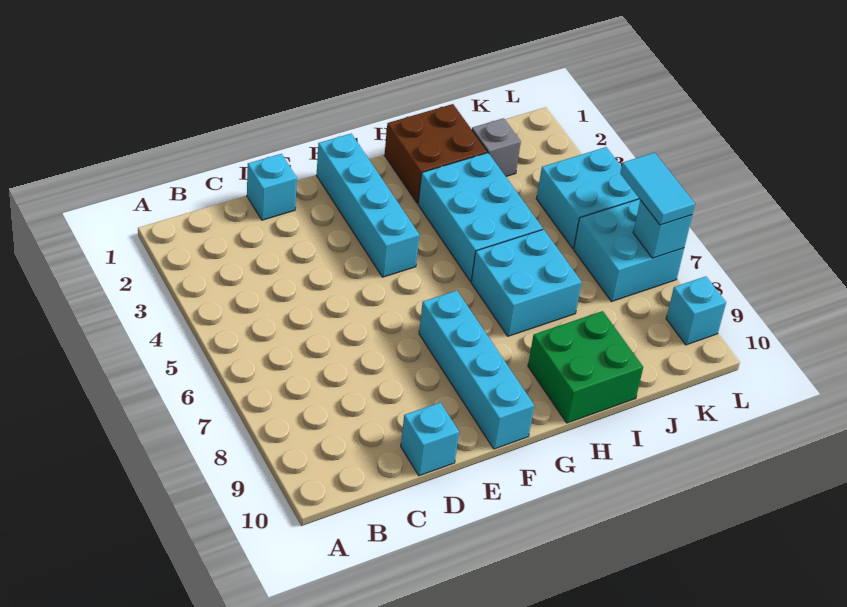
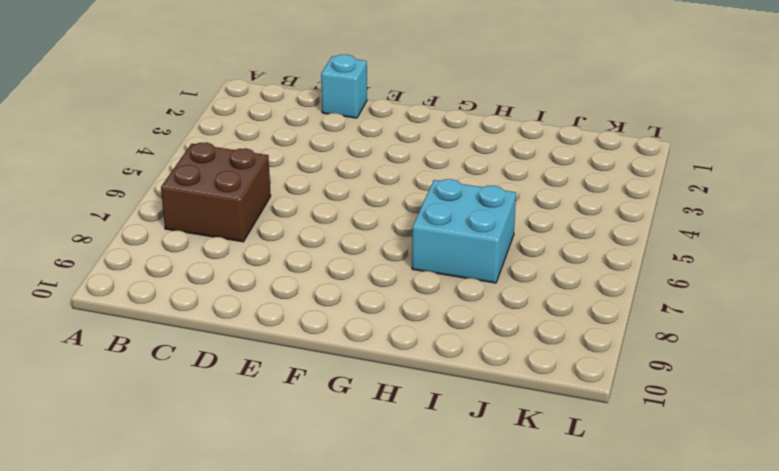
brown brick B6:C7 level 1 -> brown brick H1:I2 level 1
none -> cyan brick D10 level 1
none -> cyan brick F1:F4 level 1
none -> cyan brick F7:F10 level 1

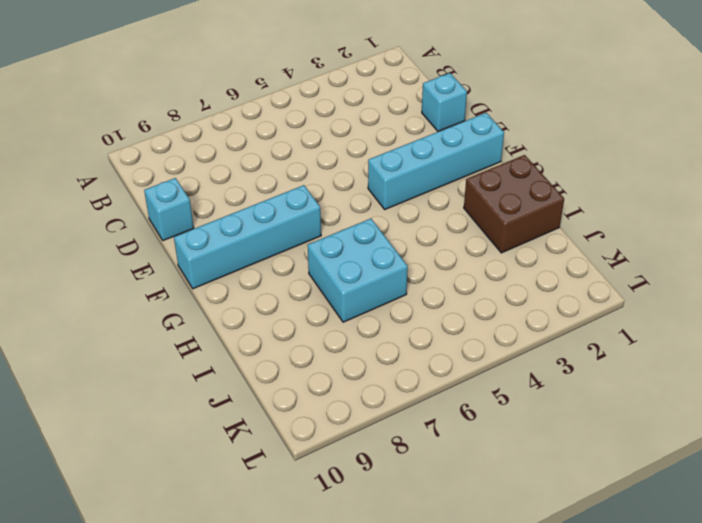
none -> cyan brick H3:I5 level 1
none -> green brick H9:I10 level 1
none -> grey brick J2 level 1

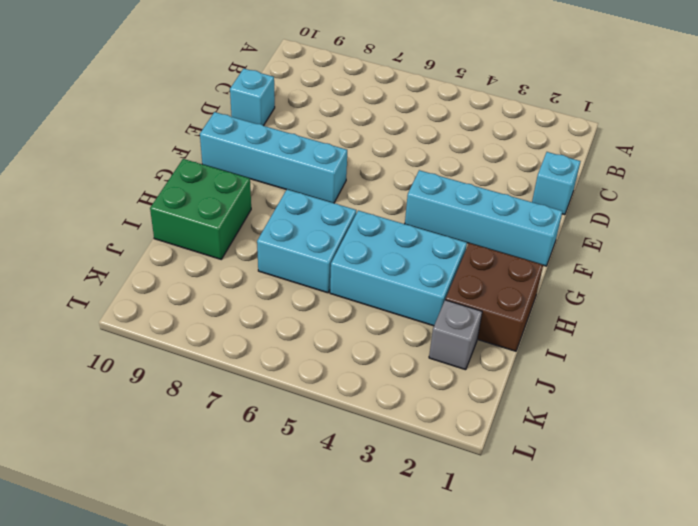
none -> cyan brick K4:L5 level 1
none -> cyan brick K6:L7 level 1
none -> cyan brick L9 level 1

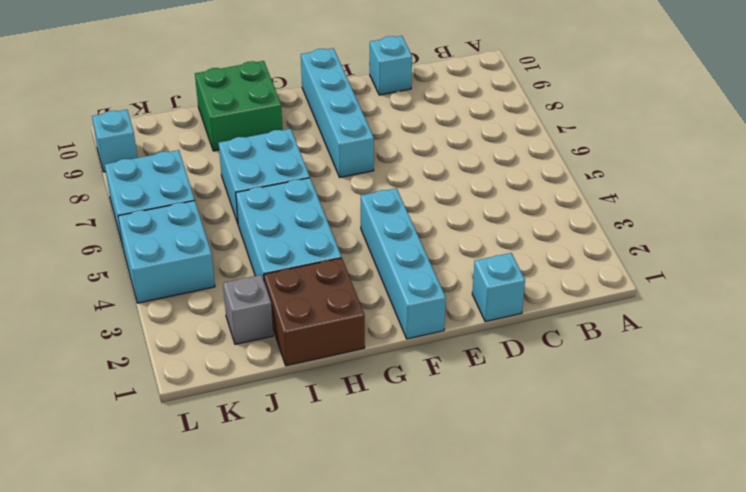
none -> cyan brick L7 level 2
none -> cyan tile L6:L7 level 3

